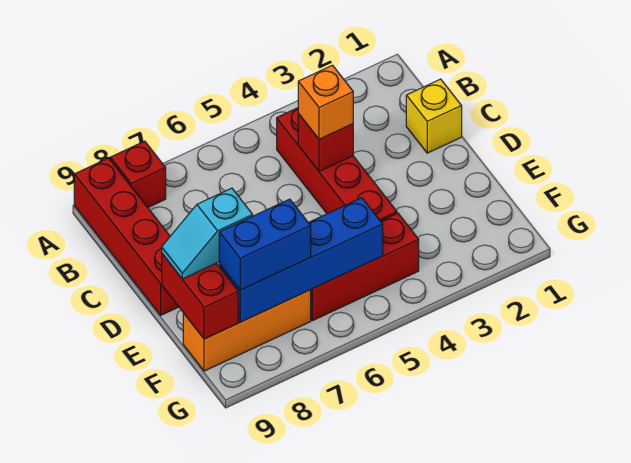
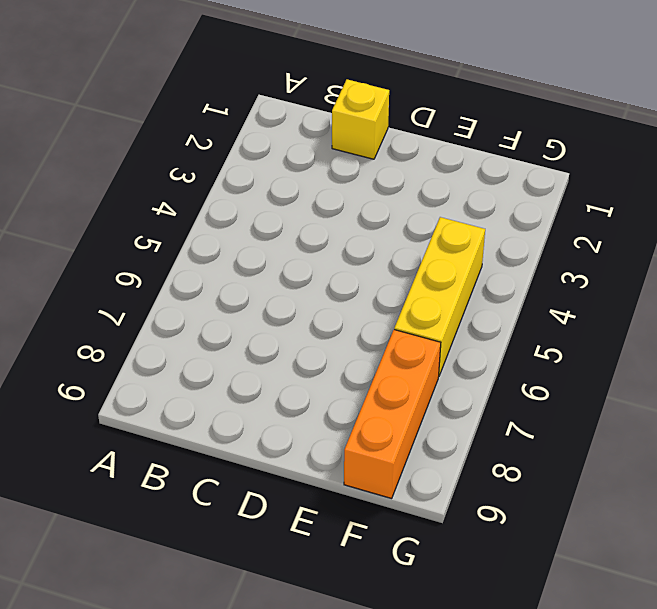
yellow brick F4:F6 level 1 -> red brick F4:F6 level 1
none -> red brick A8 level 1
none -> red brick A9:D9 level 1
none -> red brick B4:E4 level 1

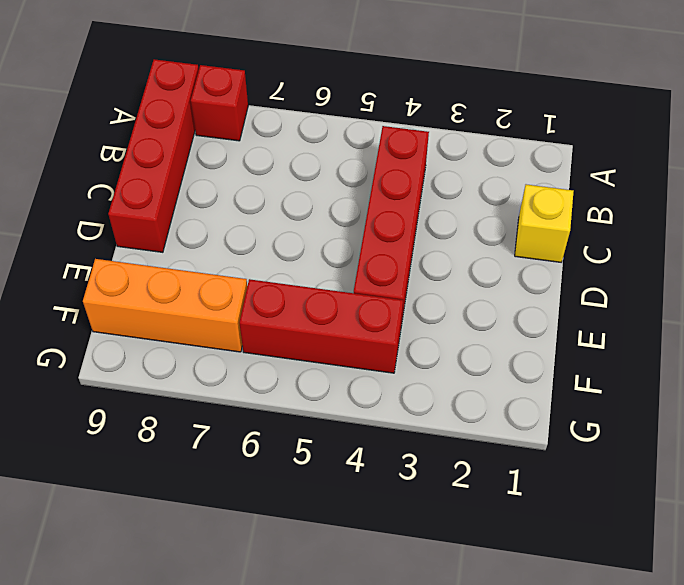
none -> red brick C4 level 2
none -> red brick E9:F9 level 2
none -> blue brick F5:F8 level 2

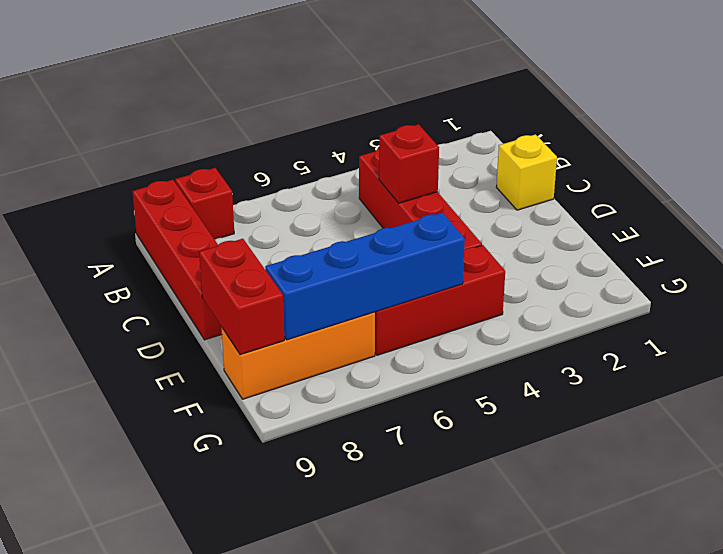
none -> orange brick C4 level 3
none -> cyan slope E8:E9 level 3 top 8
none -> blue brick F7:F8 level 3

